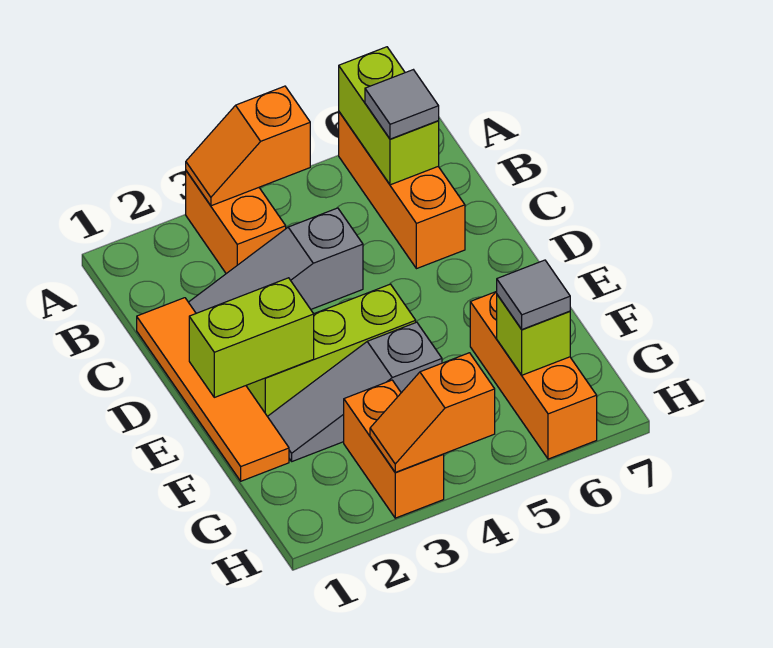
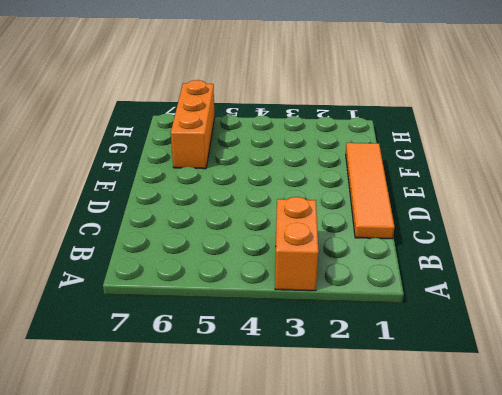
none -> orange brick A6:C6 level 1
none -> grey slope C2:C4 level 1 top 4
none -> lime brick E2:E4 level 1

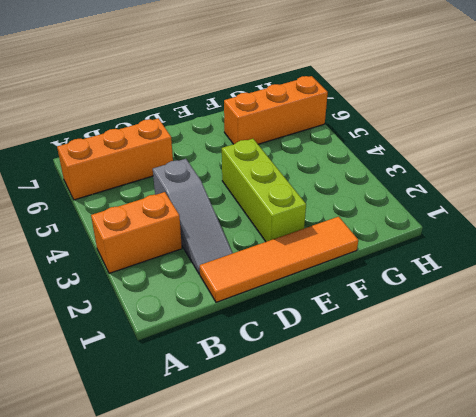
none -> grey slope F2:F4 level 1 top 4
none -> orange brick G3:H3 level 1
none -> orange slope A3:A4 level 2 top 4

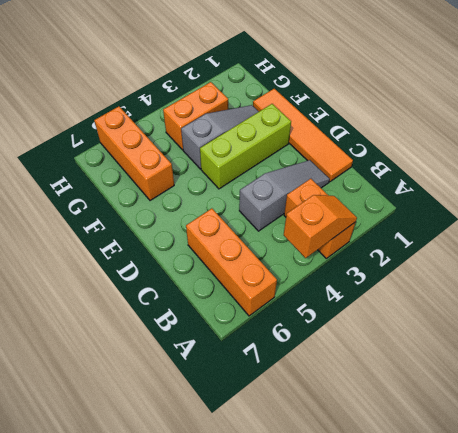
orange brick G3:G4 level 1 -> orange brick G3:H3 level 1
none -> lime brick A6:B6 level 2
none -> lime brick E1:E2 level 2
none -> lime brick G6 level 2

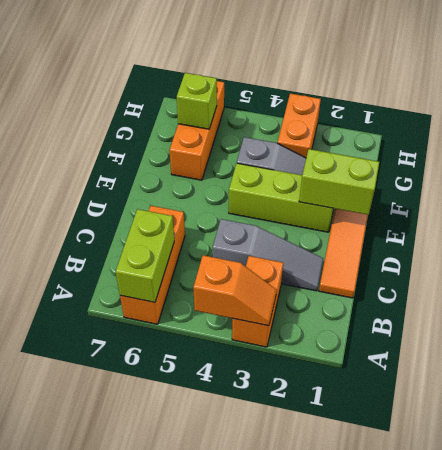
none -> orange slope H3:H4 level 2 top 4
none -> grey tile B6 level 3
none -> grey tile G6 level 3

